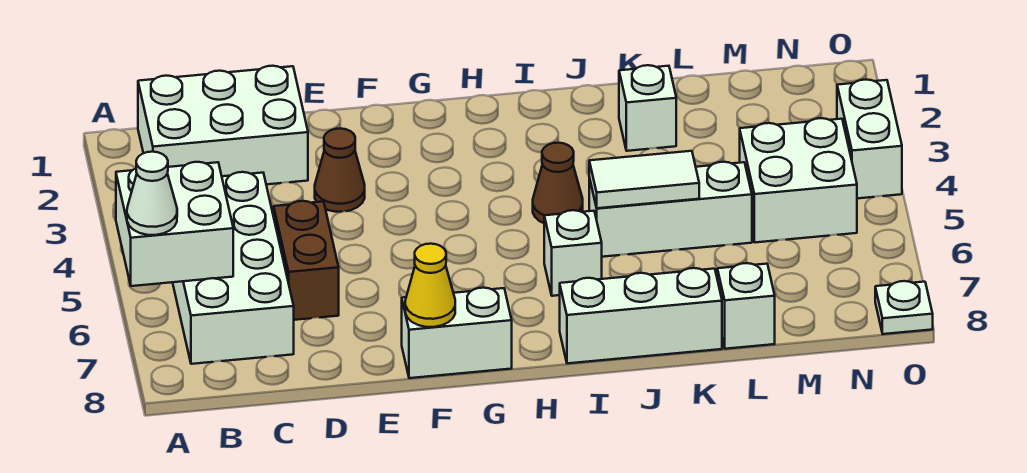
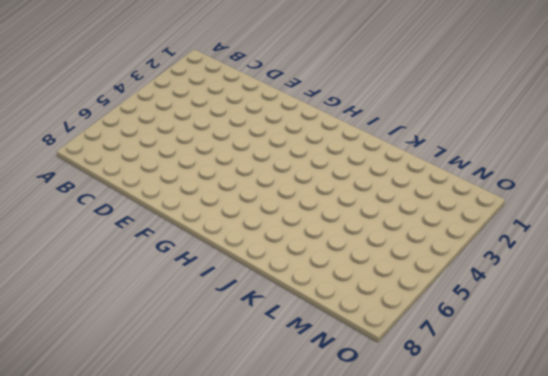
none -> white brick B1:D2 level 1
none -> white brick B4:C7 level 1
none -> brown brick D5:D6 level 1

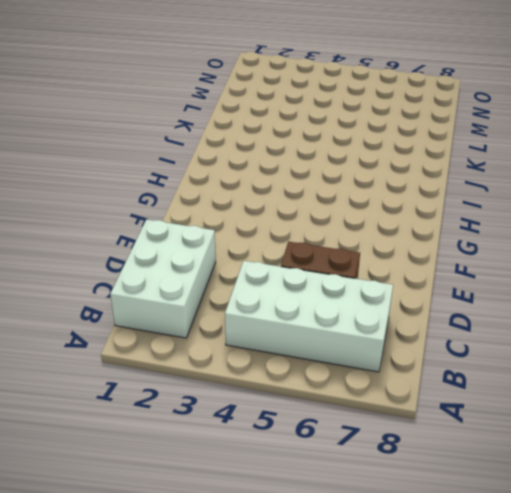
none -> brown cone E3 level 1
none -> white brick F8:G8 level 1
none -> brown cone I4 level 1

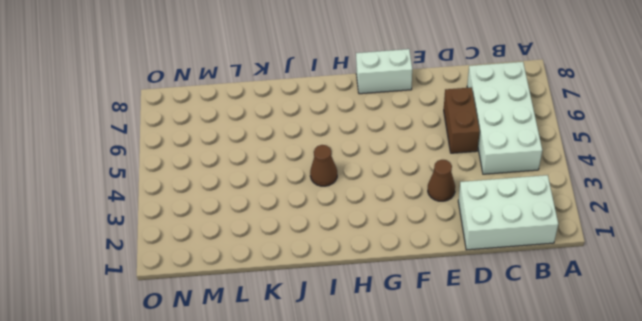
none -> white brick I6 level 1
none -> white brick I8:K8 level 1
none -> white brick J5:L5 level 1

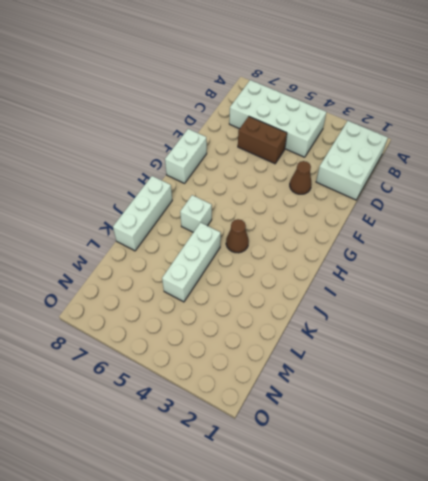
none -> white brick K2 level 1
none -> white brick L8 level 1
none -> white brick M4:N5 level 1

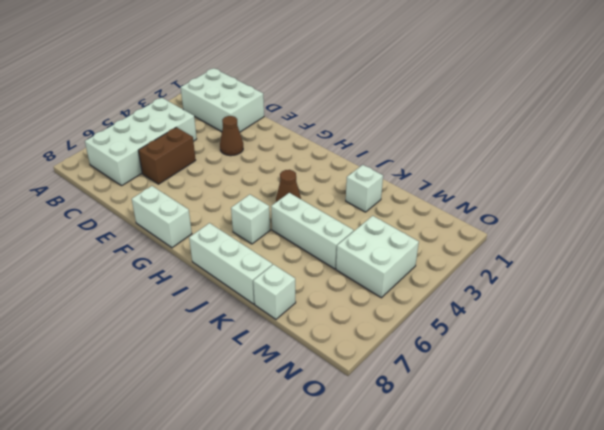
none -> white brick O3:O4 level 1
none -> white plate O8 level 1
none -> white brick A5:B6 level 2

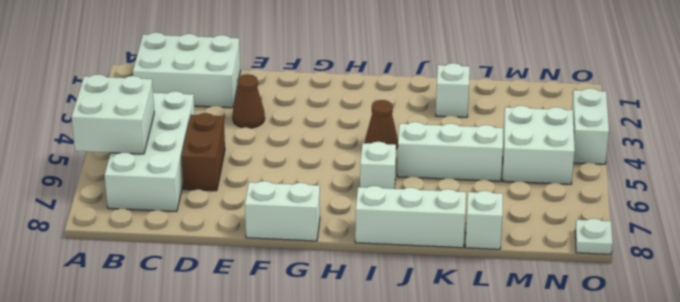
none -> yellow cone F8 level 2
none -> white tile J5:K5 level 2
none -> white cone A6 level 3

